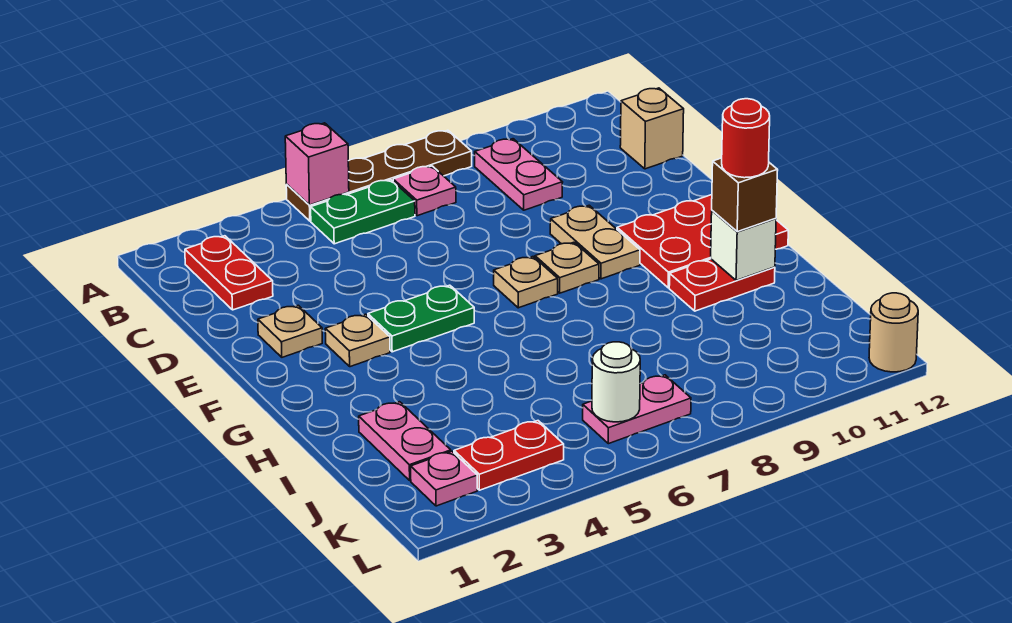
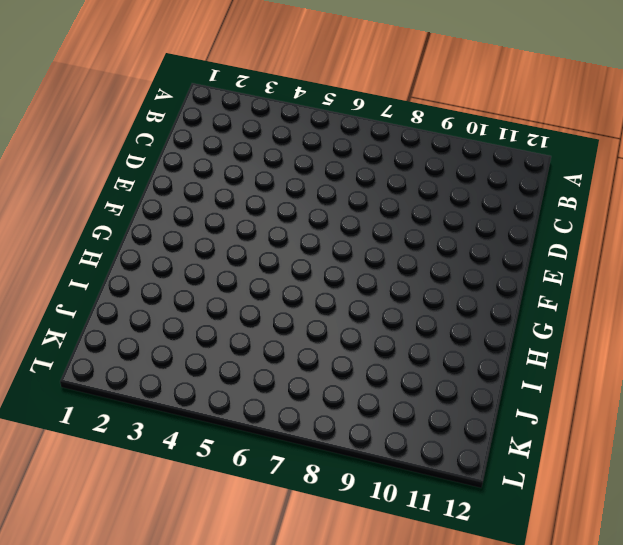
none -> brown plate A5:A8 level 1
none -> red plate B2:C2 level 1
none -> green plate B5:B6 level 1

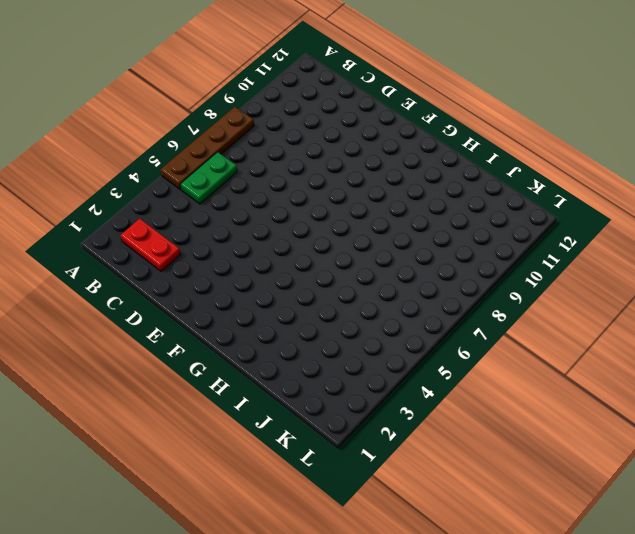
none -> pink plate B7 level 1
none -> pink plate B9:C9 level 1
none -> tan brick C12 level 1

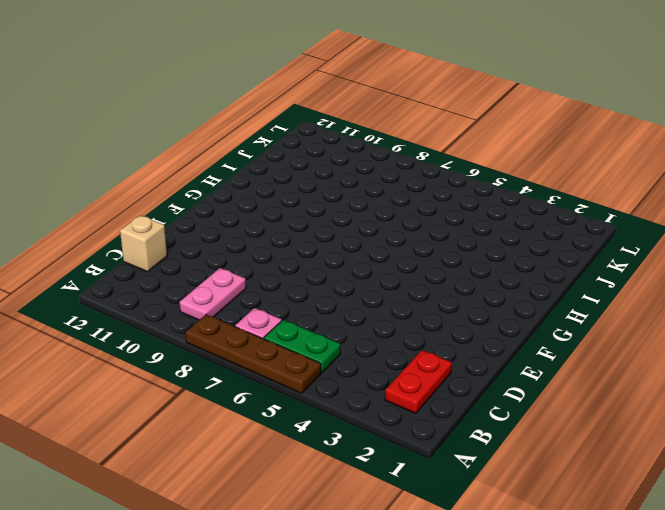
none -> tan plate E2 level 1
none -> tan plate E9:F9 level 1
none -> tan plate F3 level 1

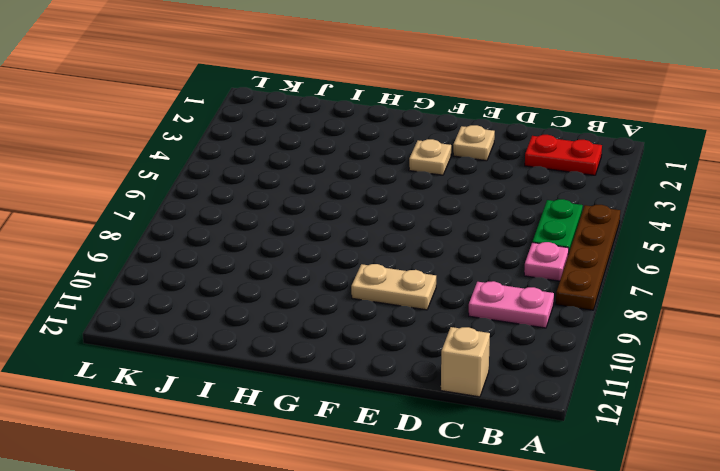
none -> green plate F4:F5 level 1
none -> tan plate F7 level 1
none -> tan plate F8 level 1

